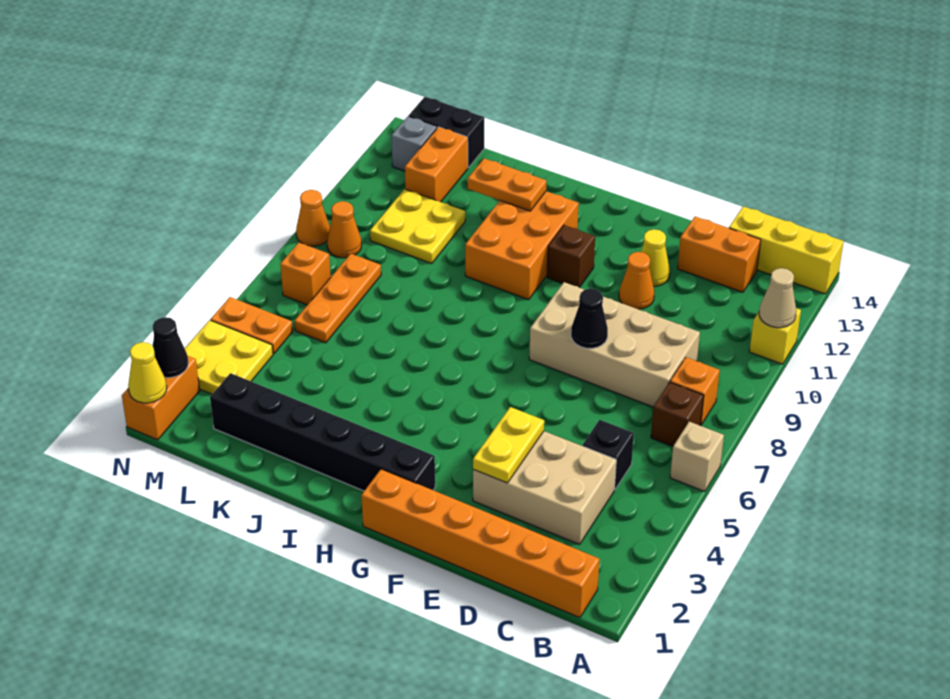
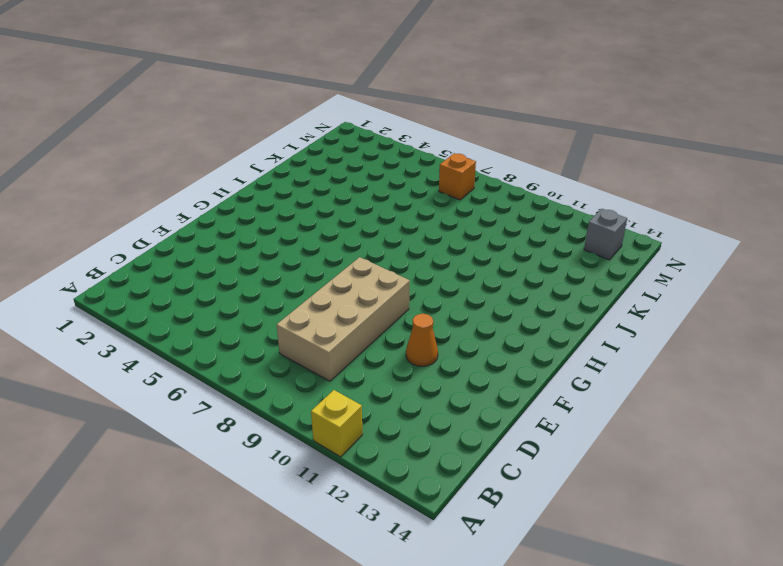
none -> tan brick A6 level 1
none -> yellow brick A14:C14 level 1
none -> orange brick B1:G1 level 1
none -> brown brick B7 level 1

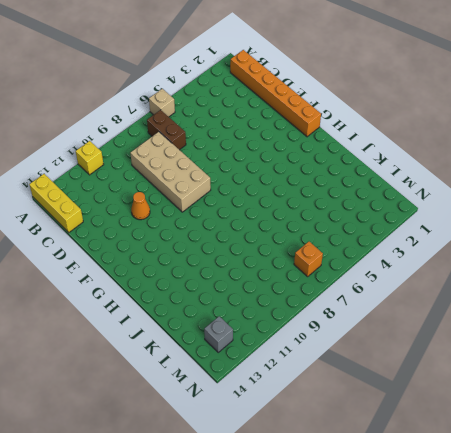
brown brick B7:C7 level 1 -> brown brick B7 level 1
none -> orange brick B8 level 1
none -> tan brick C3:E4 level 1
none -> black brick C5 level 1
none -> orange brick C13:D13 level 1

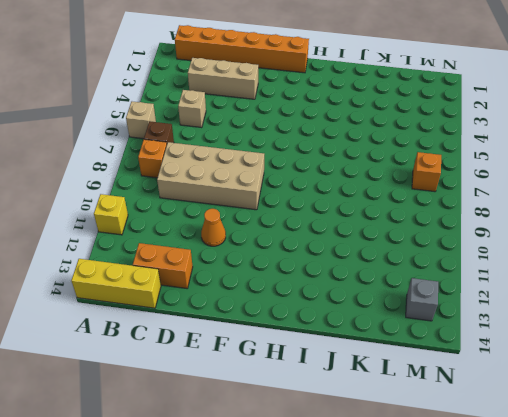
tan brick C3:E3 level 1 -> tan brick C3:E4 level 1
tan brick C5 level 1 -> black brick C5 level 1
none -> yellow cone E12 level 1
none -> black brick G2:L2 level 1
none -> brown brick G11 level 1
none -> orange brick H10:I12 level 1

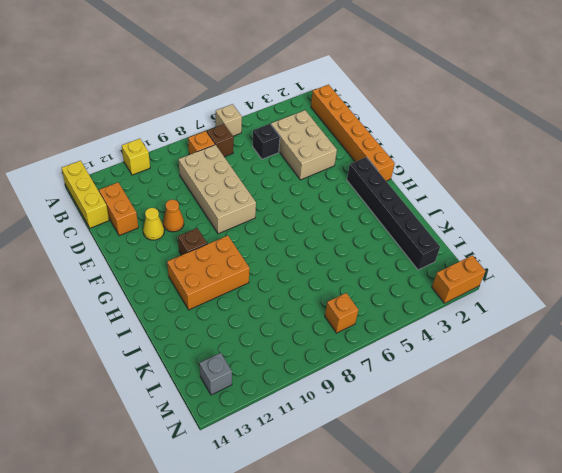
none -> yellow plate K10:L11 level 1
none -> orange plate L6:L8 level 1
none -> orange brick L12:L13 level 1
none -> black brick L14:M14 level 1

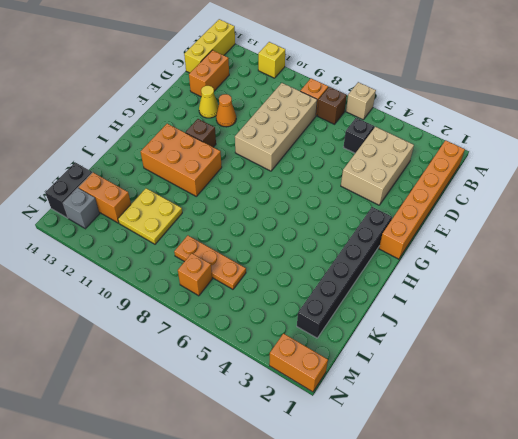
none -> yellow plate M3:N4 level 1
none -> orange plate M5:N5 level 1
none -> orange cone M9 level 1
none -> orange cone N9 level 1

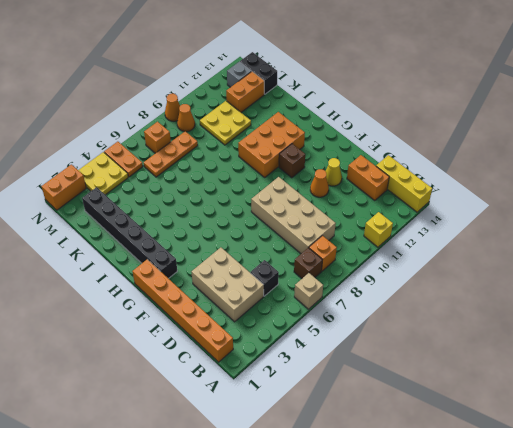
none -> tan cone A11 level 2
none -> yellow plate E3:E4 level 2
none -> black cone E8 level 2
none -> orange plate I12:J12 level 2

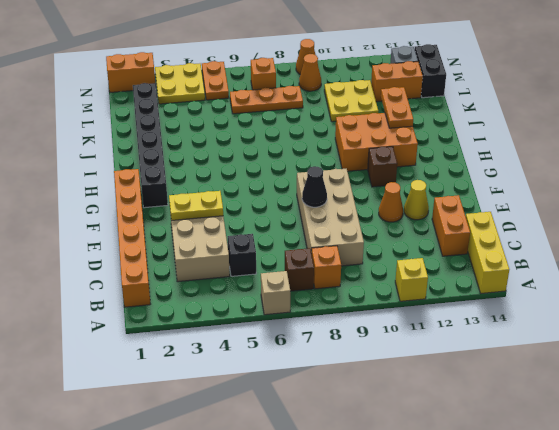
none -> tan cone A11 level 2
none -> yellow cone N1 level 2
none -> black cone N2 level 2

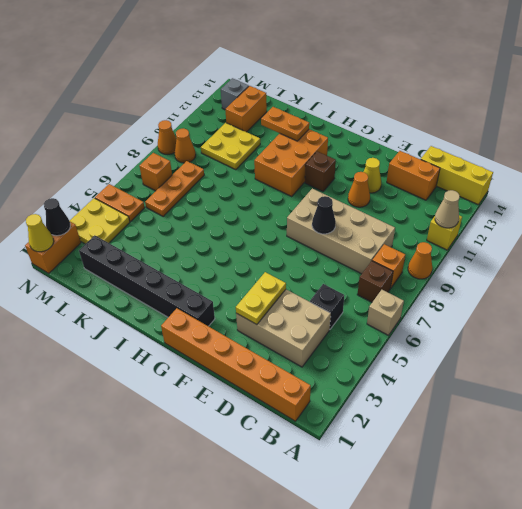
orange cone A9 level 1 -> none
none -> black brick L14:M14 level 1

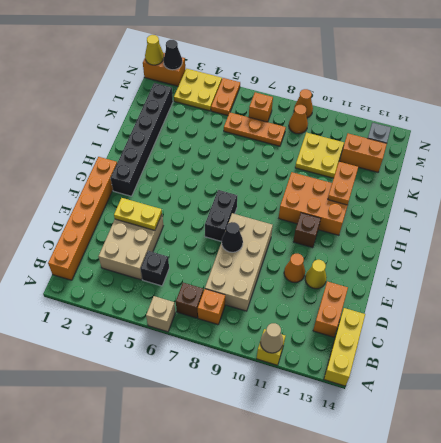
black brick F7:G7 level 1 -> black brick L14:M14 level 1

